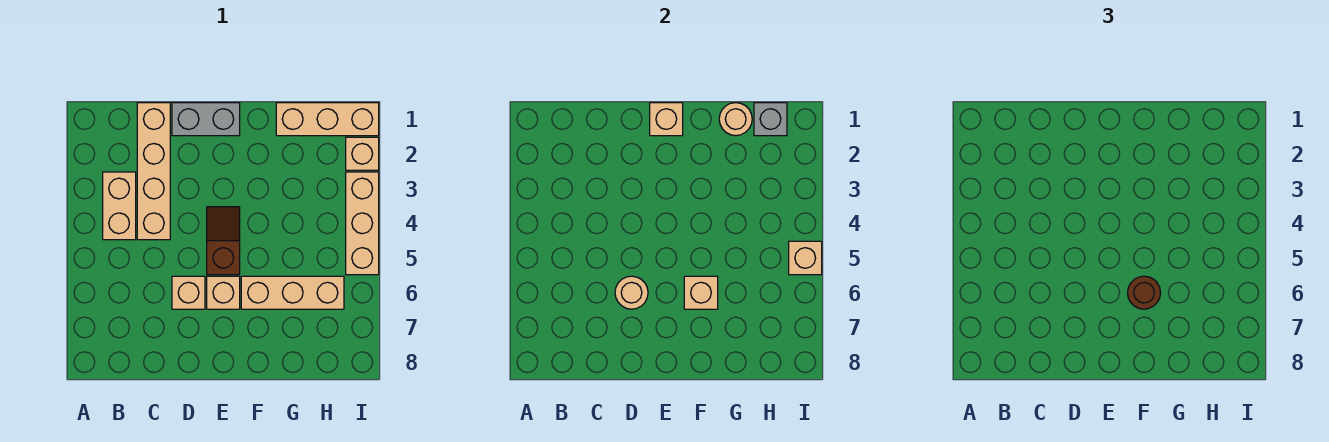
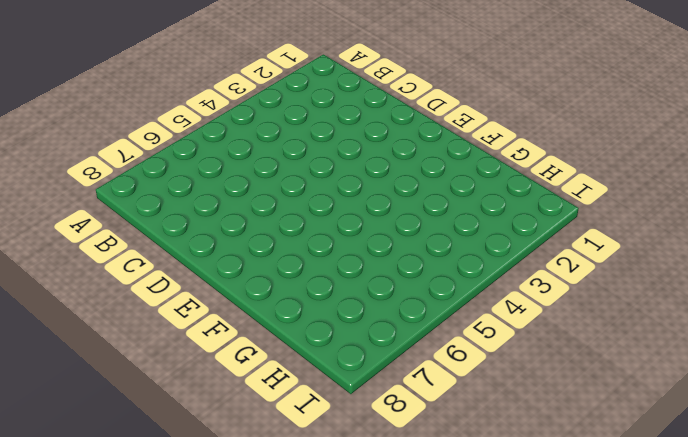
none -> tan brick B3:B4 level 1
none -> tan brick C1:C4 level 1
none -> grey brick D1:E1 level 1

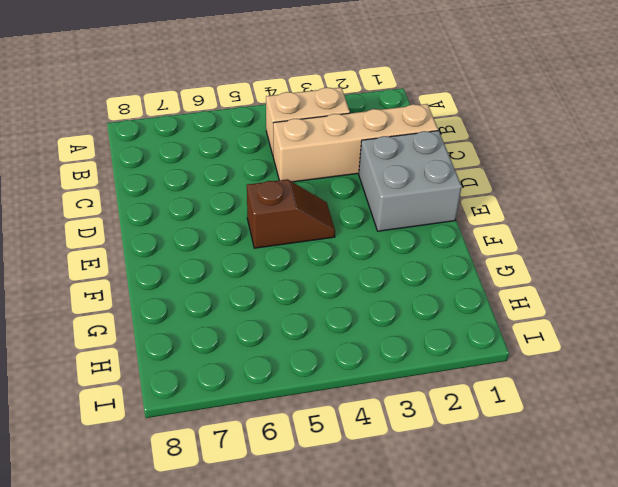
grey brick D1:E2 level 1 -> grey brick D1:E1 level 1
none -> tan brick D6 level 1
none -> tan brick E6 level 1
none -> tan brick F6:H6 level 1

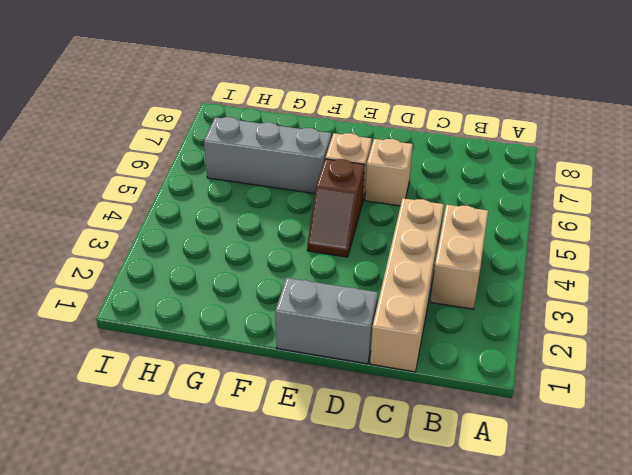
grey brick F6:H6 level 1 -> tan brick F6:H6 level 1
none -> tan brick G1:I1 level 1
none -> tan brick I2 level 1
none -> tan brick I3:I5 level 1

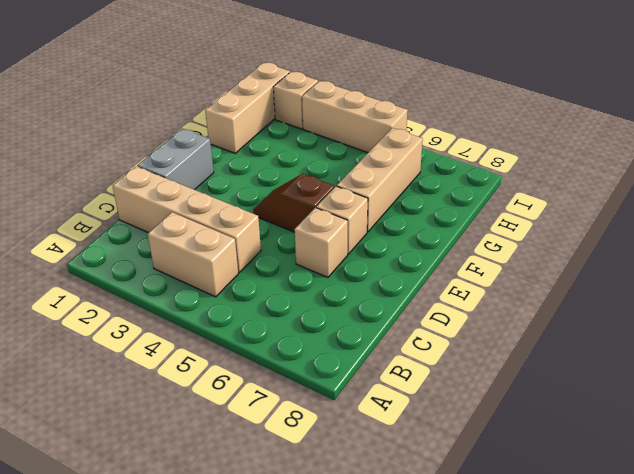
none -> tan round brick D6 level 2
none -> tan brick E1 level 2
none -> tan brick F6 level 2

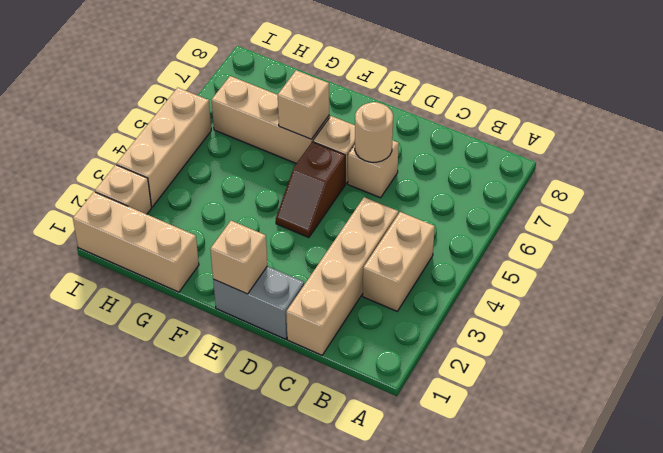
none -> tan round brick G1 level 2
none -> grey brick H1 level 2
none -> tan brick I5 level 2

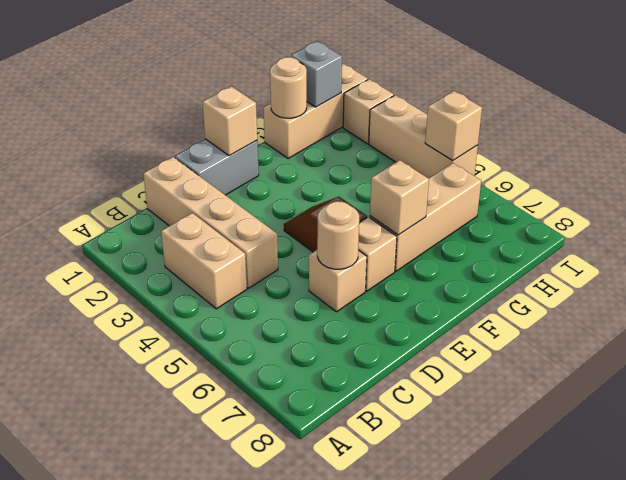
none -> brown round brick F6 level 3

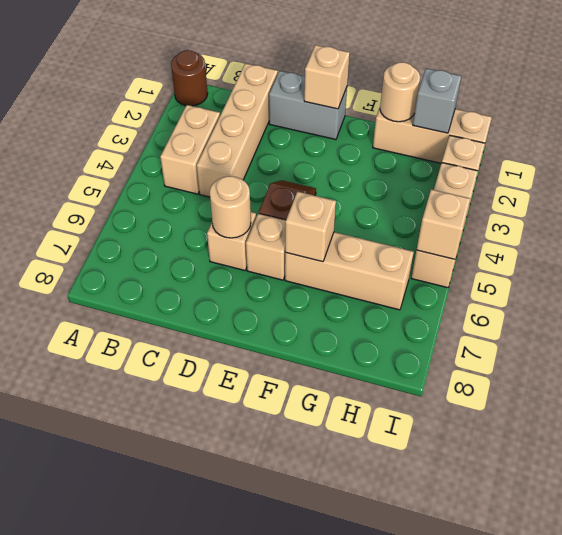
brown round brick A1 level 1 -> brown round brick F6 level 3

